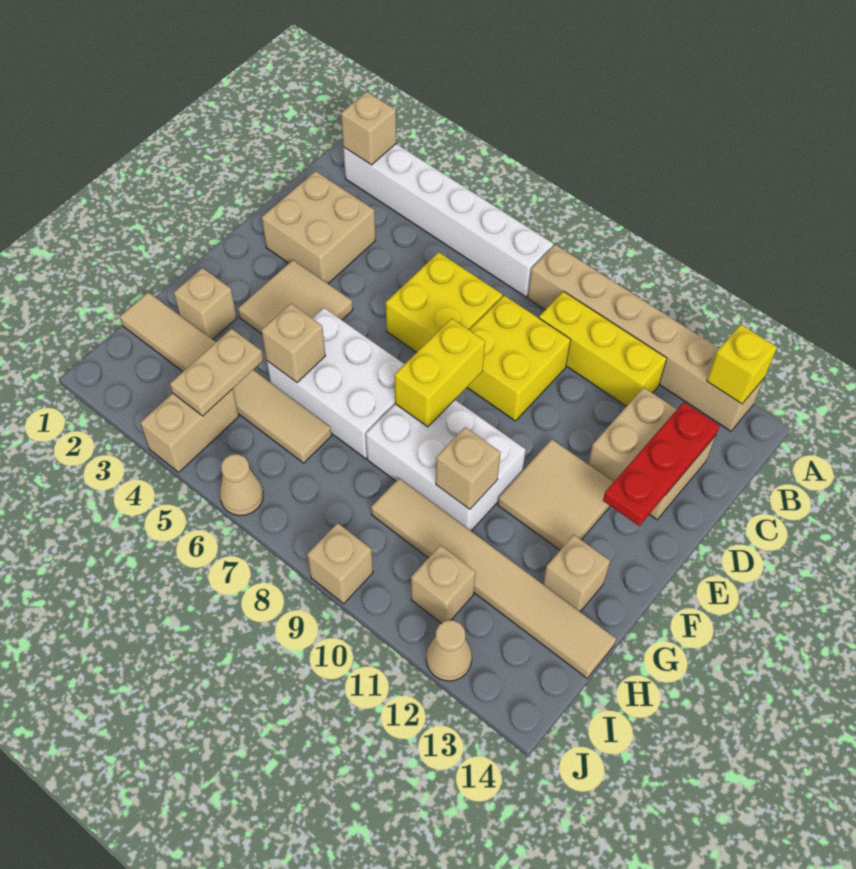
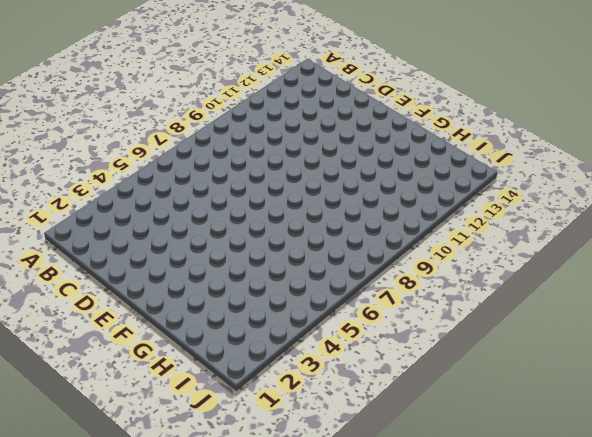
none -> white brick A2:A7 level 1
none -> tan brick A8:A13 level 1
none -> yellow brick B9:B11 level 1

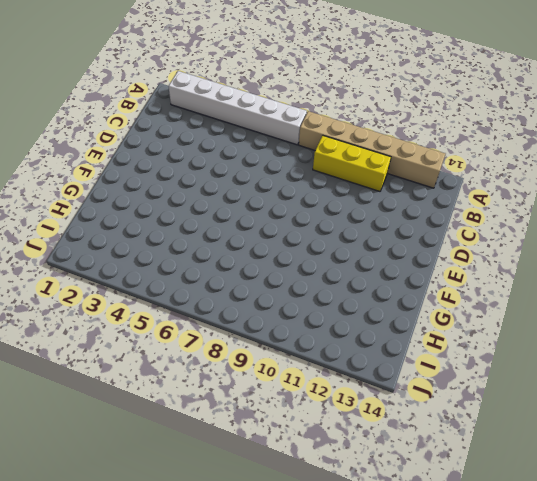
none -> tan brick C2:D3 level 1
none -> yellow brick C6:D7 level 1
none -> yellow brick C8:D9 level 1

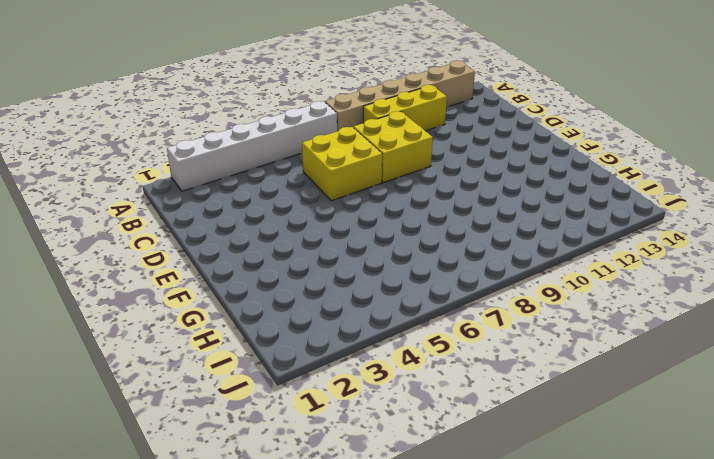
none -> tan brick C2:D3 level 1
none -> tan brick C12:D13 level 1
none -> tan tile E3:F4 level 1

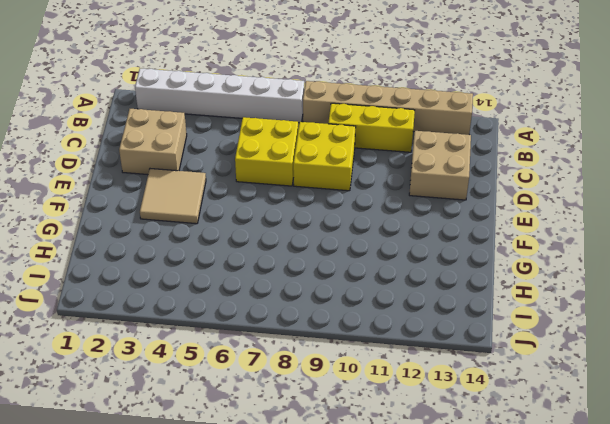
none -> tan tile E11:F12 level 1
none -> white brick F5:G7 level 1
none -> white brick F8:G10 level 1

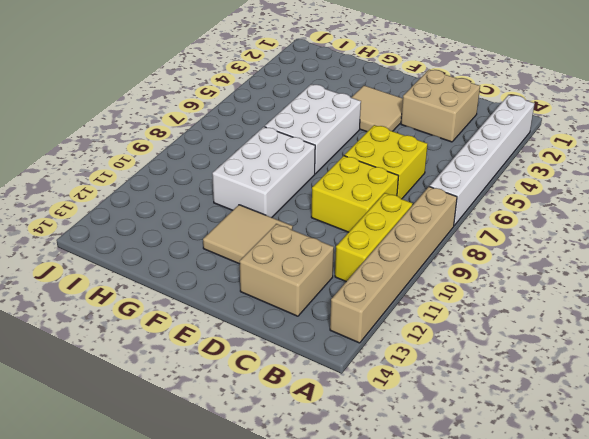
none -> tan brick G2 level 1
none -> tan brick G13 level 1
none -> tan tile H1:H6 level 1

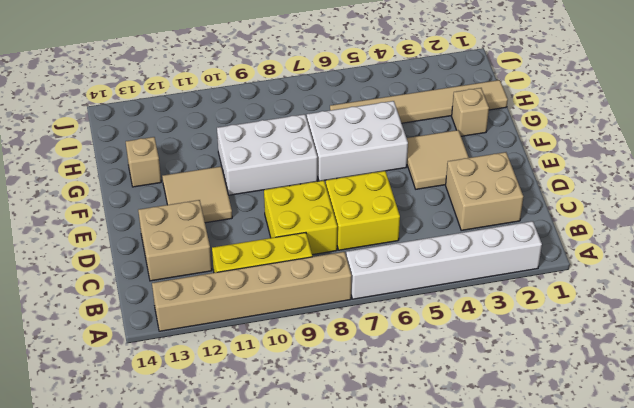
none -> tan tile H9:H14 level 1
none -> tan brick I4:J4 level 1
none -> tan brick I11 level 1

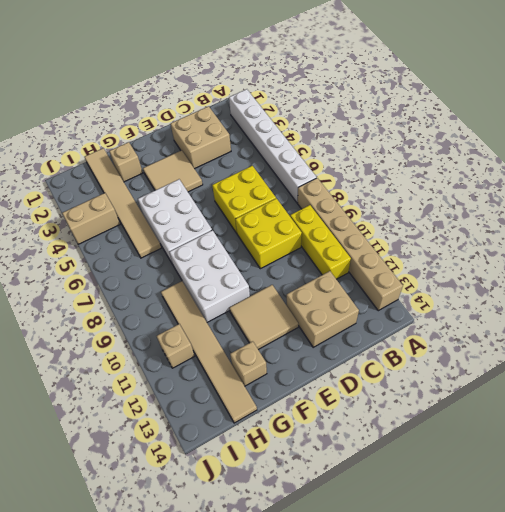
none -> tan cone J6 level 1
none -> tan brick J9 level 1
none -> tan cone J12 level 1

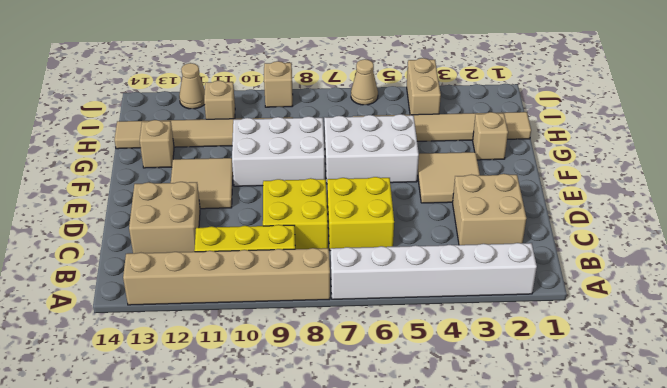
none -> tan brick A2 level 2
none -> yellow brick A13 level 2
none -> red plate C13:E13 level 2

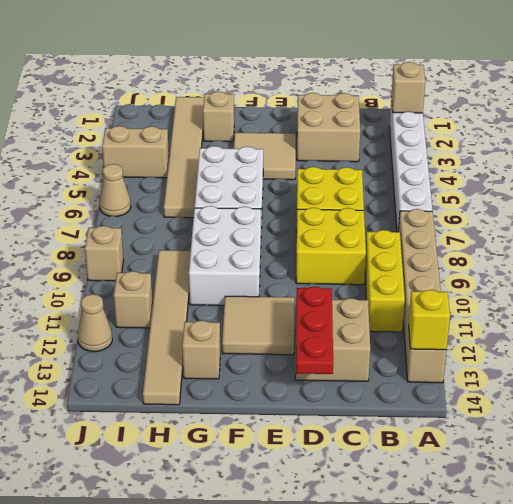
red plate D12:D14 level 2 -> red plate C13:E13 level 2
none -> yellow brick E8:F8 level 2
none -> tan brick G5 level 2
none -> tan brick G10 level 2

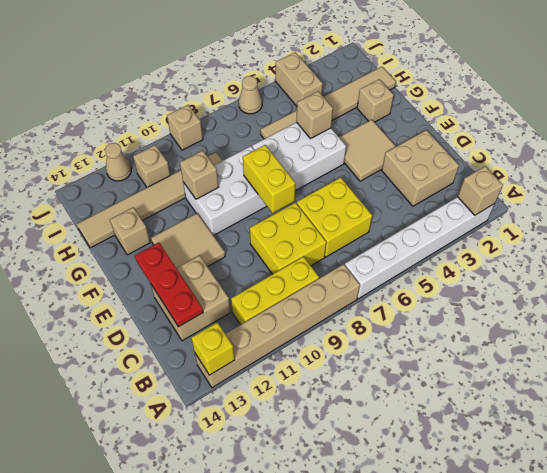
none -> tan plate H4:I4 level 2

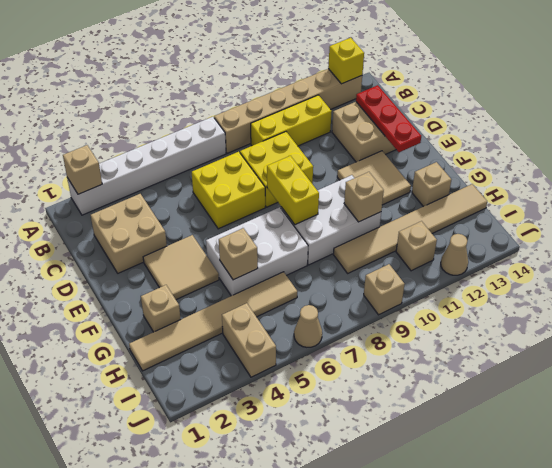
none -> tan plate H4:I4 level 2

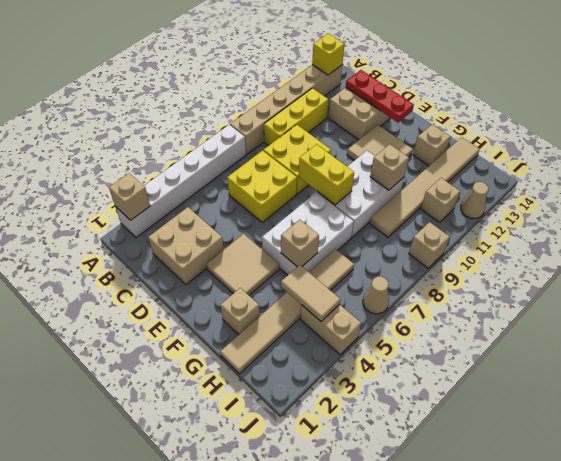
tan tile H4:I4 level 2 -> tan plate H4:I4 level 2

